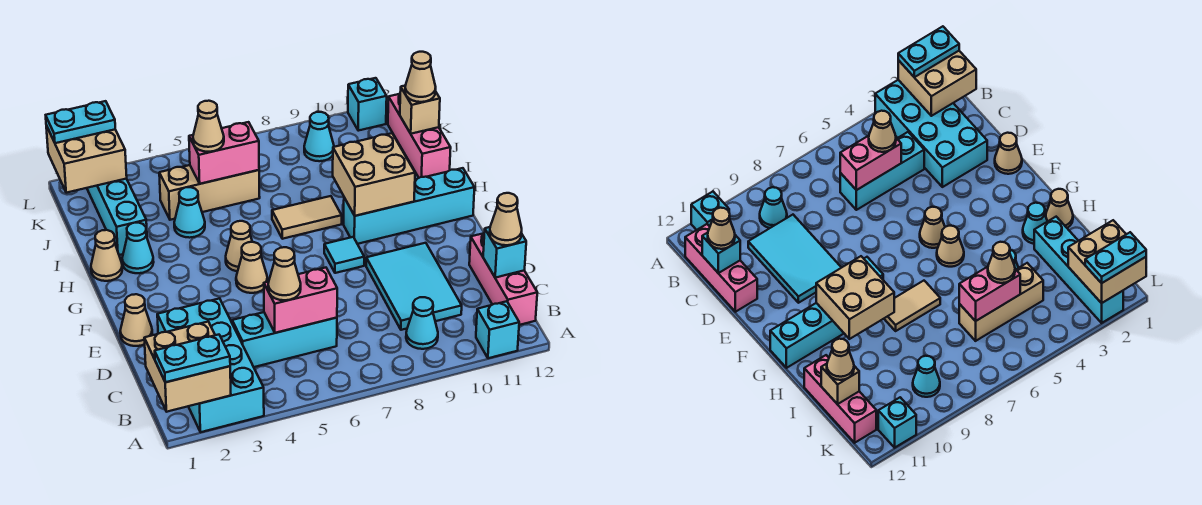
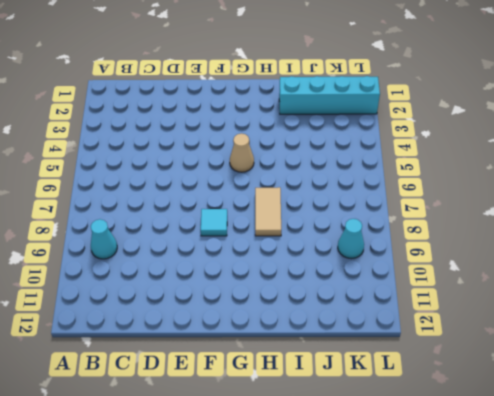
none -> cyan brick A2:D3 level 1
none -> cyan brick A11 level 1
none -> pink brick B12:D12 level 1
none -> cyan brick C4:C6 level 1

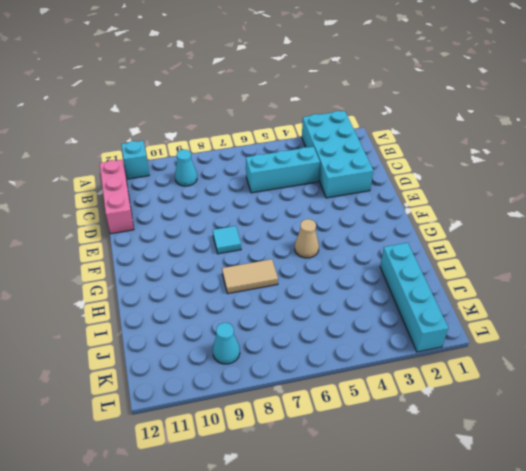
none -> cyan tile C9:E10 level 1
none -> tan cone E1 level 1
none -> tan cone F5 level 1
none -> cyan brick G9:G12 level 1

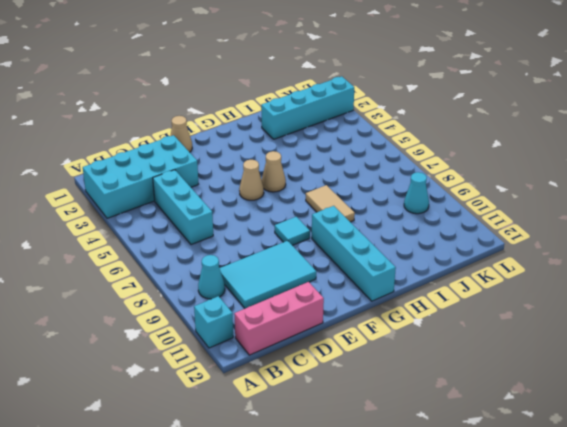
none -> tan cone H1 level 1
none -> cyan cone H2 level 1
none -> cyan cone I4 level 1
none -> pink brick I12:K12 level 1

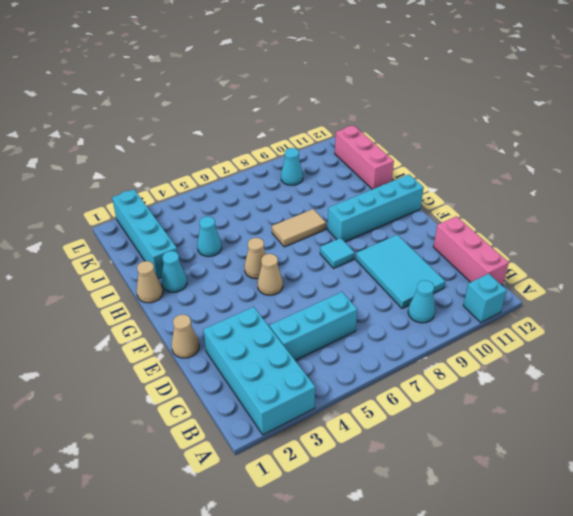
none -> tan brick J4:J6 level 1
none -> cyan brick L11 level 1
none -> tan brick A1:B2 level 2
none -> pink brick C5:C6 level 2

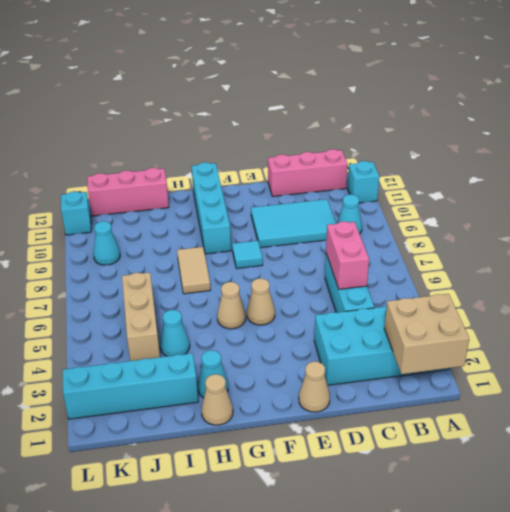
none -> cyan brick C12 level 2
none -> tan brick G9:H10 level 2
none -> pink brick J5:J6 level 2
none -> tan brick J12 level 2

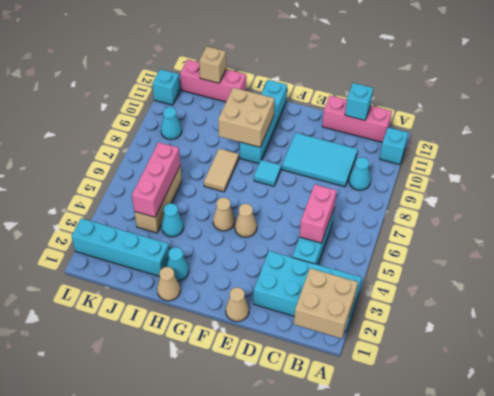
pink brick J4:J6 level 2 -> pink brick J5:J6 level 2
none -> tan brick K1:L2 level 2
none -> cyan plate A1:A2 level 3
none -> tan cone C5 level 3
none -> tan cone C12 level 3

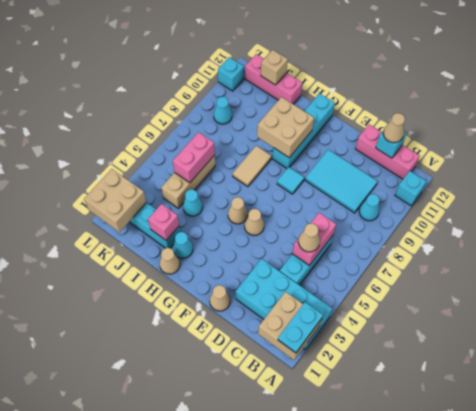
pink brick I2 level 2 -> none
none -> tan cone J5 level 3
none -> tan cone J12 level 3
none -> cyan plate L1:L2 level 3

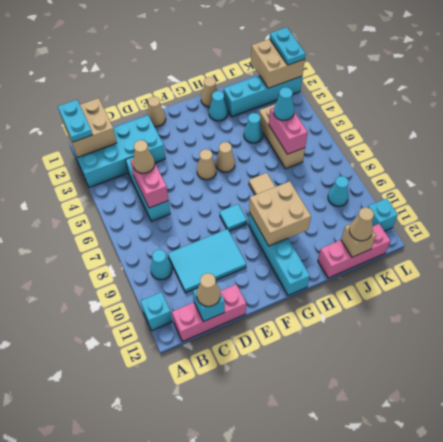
cyan cone J5 level 3 -> tan cone J5 level 3

